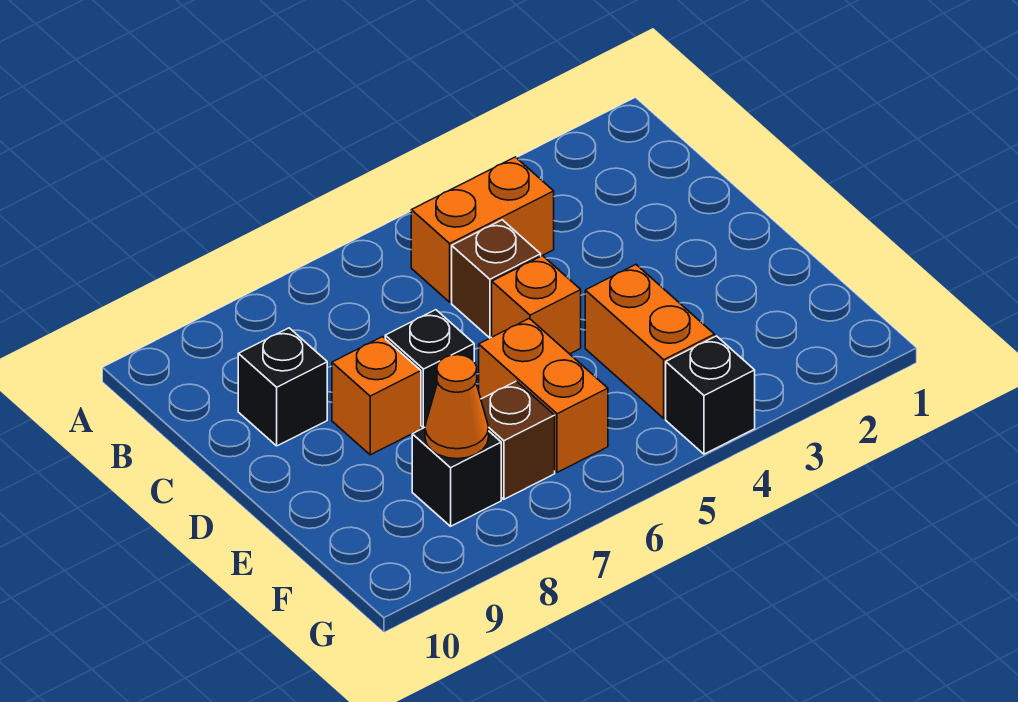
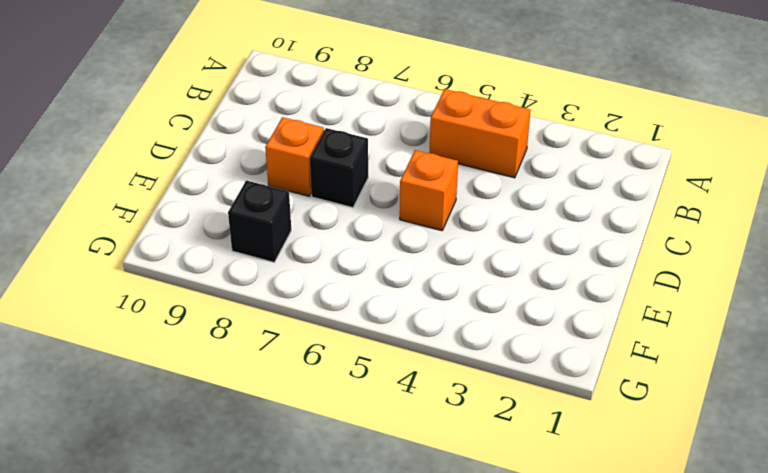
none -> brown brick C5 level 1
none -> black brick C9 level 1
none -> orange brick E4:F4 level 1

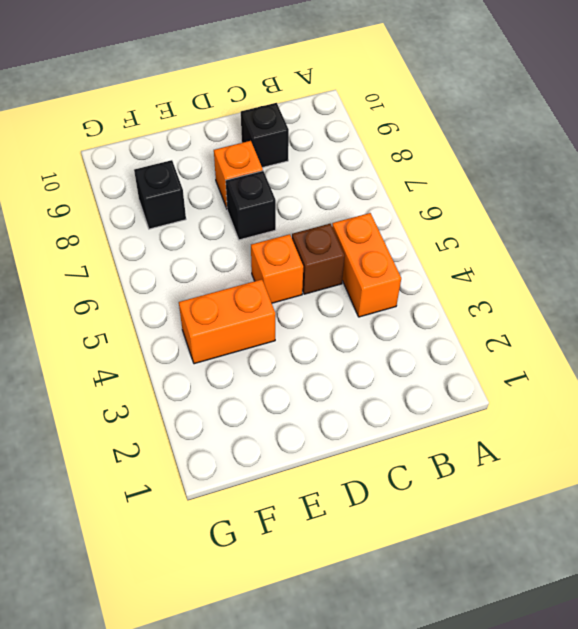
none -> orange brick E6:F6 level 1
none -> brown brick F7 level 1
none -> black brick G4 level 1

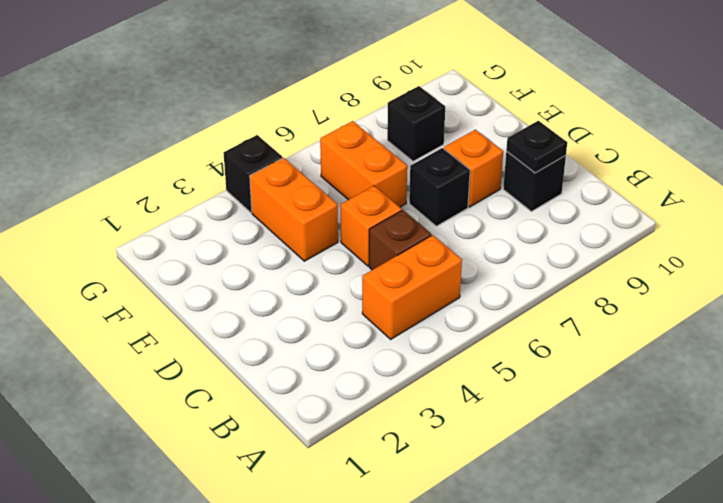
black plate C9 level 2 -> none
none -> brown brick F7 level 1
none -> orange cone F8 level 2

